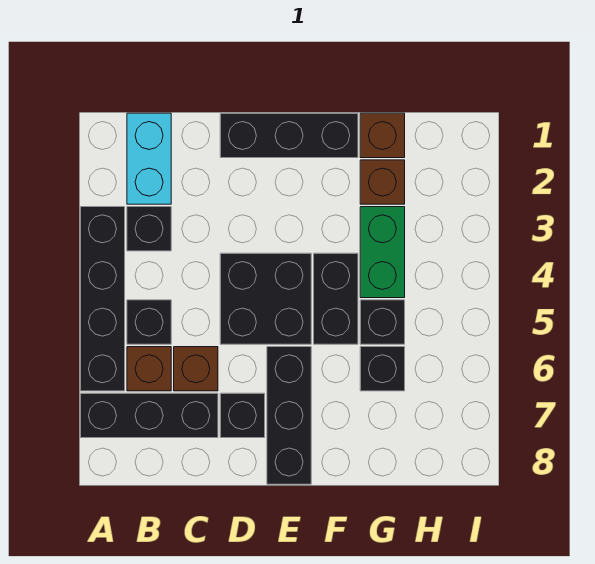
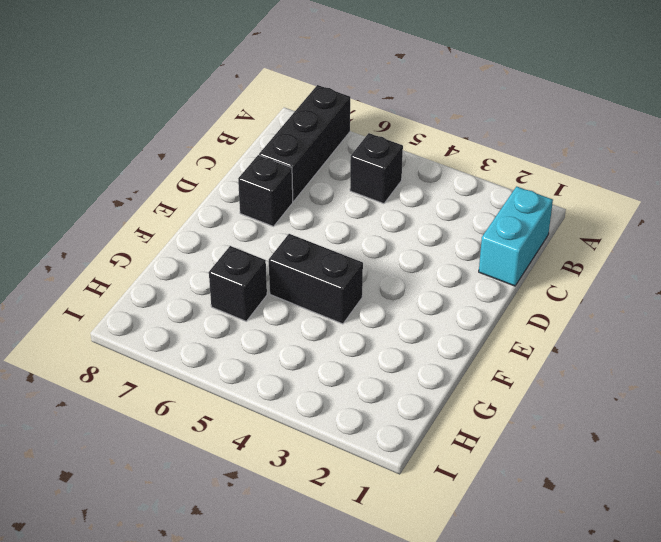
cyan brick B1:C1 level 1 -> cyan brick B1:B2 level 1
none -> black brick A3:A6 level 1
none -> black brick B3 level 1
none -> brown brick B6 level 1

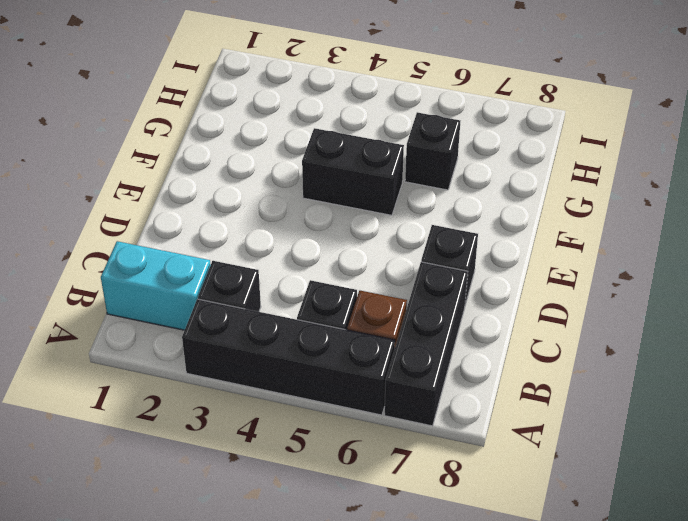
none -> brown brick C6 level 1
none -> black brick D1:F1 level 1
none -> black brick D4:E5 level 1

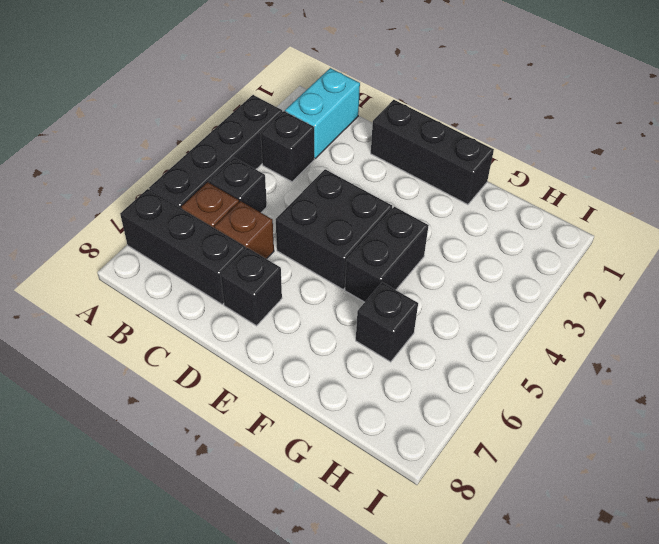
none -> black brick E6:E8 level 1
none -> brown brick G1 level 1
none -> brown brick G2 level 1

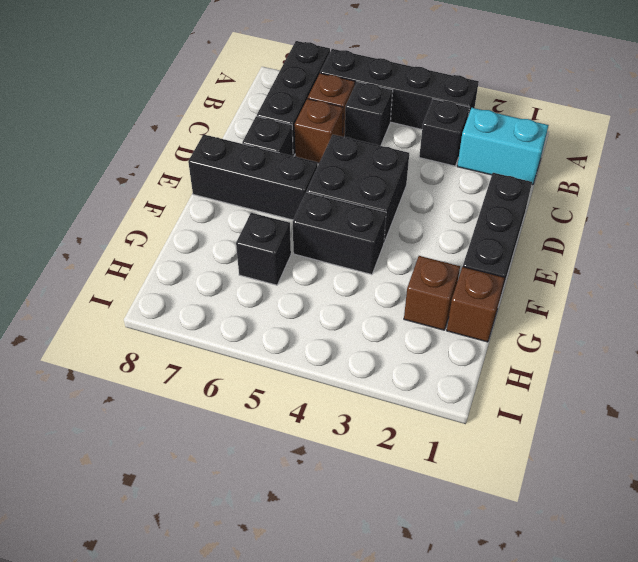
none -> green brick G3:G4 level 1
none -> black brick G5 level 1

